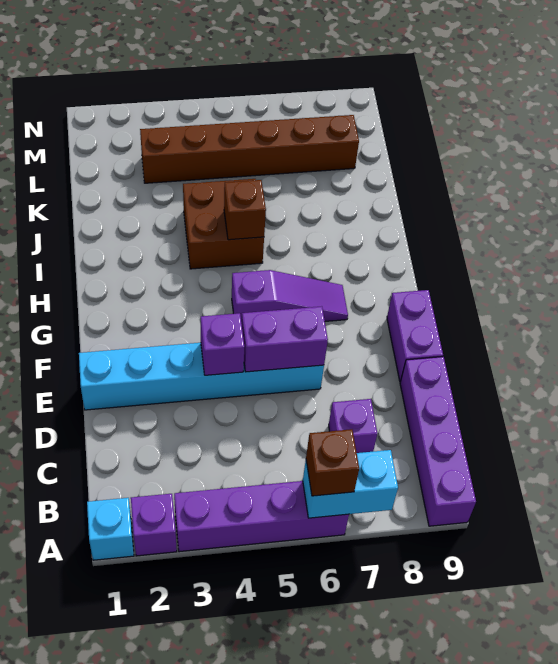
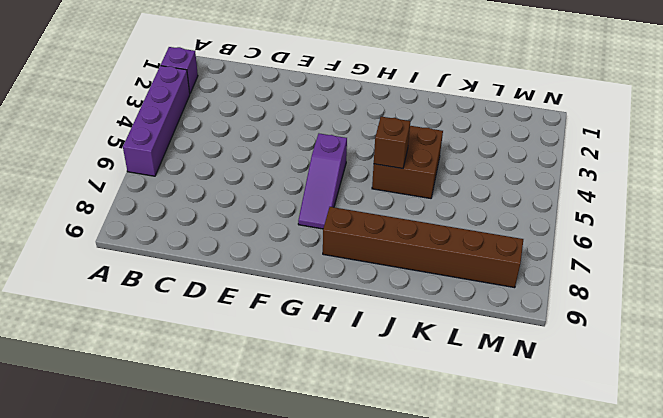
brown brick H8:M8 level 1 -> brown brick L3:L8 level 1
none -> cyan brick A1 level 1
none -> purple brick A9:D9 level 1
none -> purple brick C7 level 1

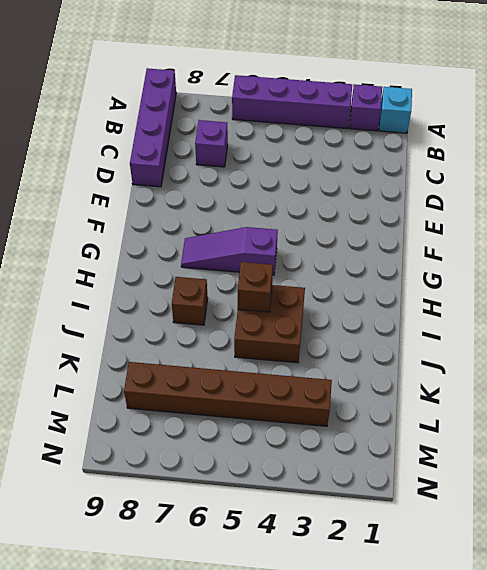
brown brick I7 level 1 -> brown brick A6 level 3
none -> cyan brick E1:E6 level 1
none -> purple brick E9:F9 level 1
none -> cyan brick A6:A7 level 2

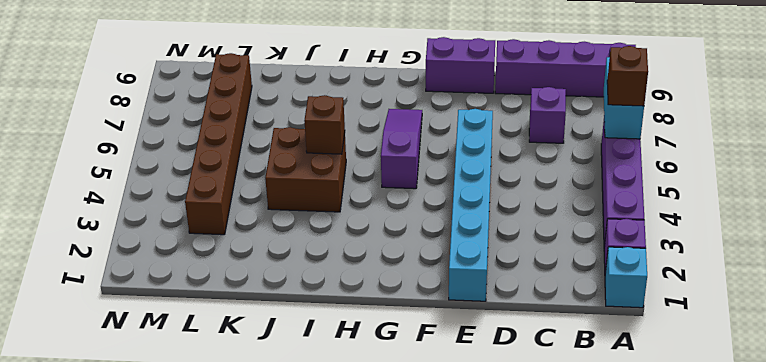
none -> purple brick E4 level 2
none -> purple brick E5:E6 level 2

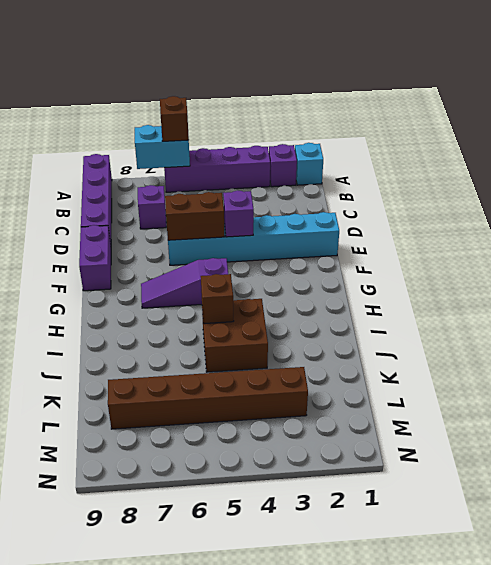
brown brick E5:E6 level 2 -> purple brick E5:E6 level 2

